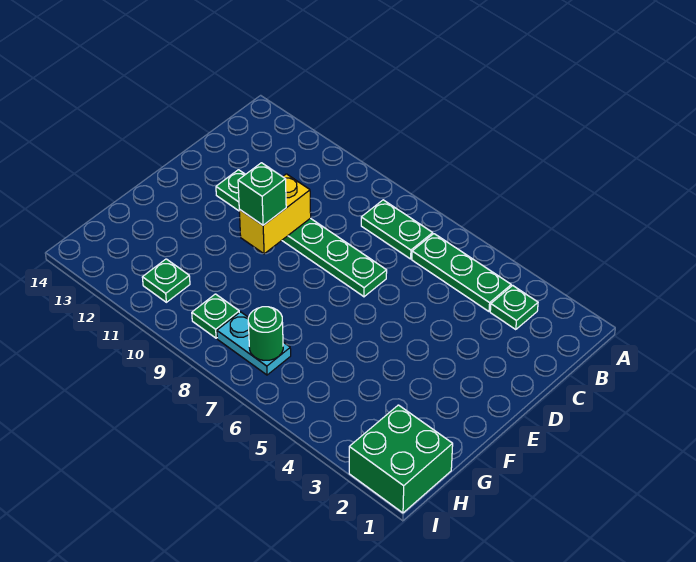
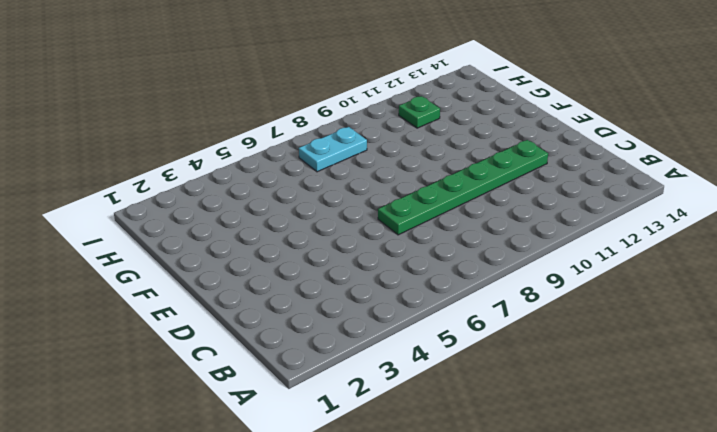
none -> green plate B3 level 1
none -> green plate B4:B6 level 1

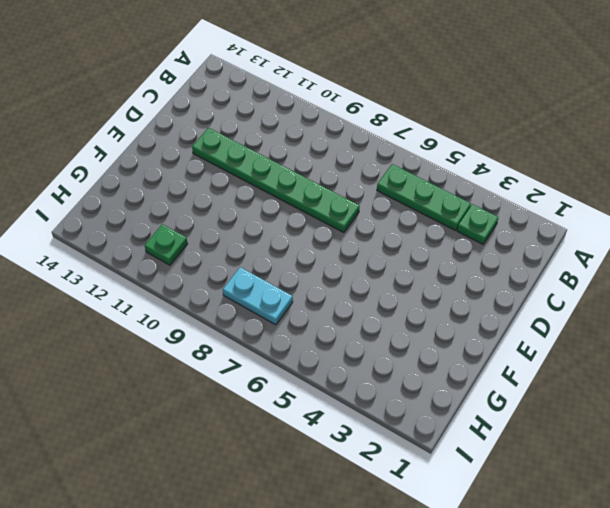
none -> green plate B7:B8 level 1
none -> green brick H1:I2 level 1

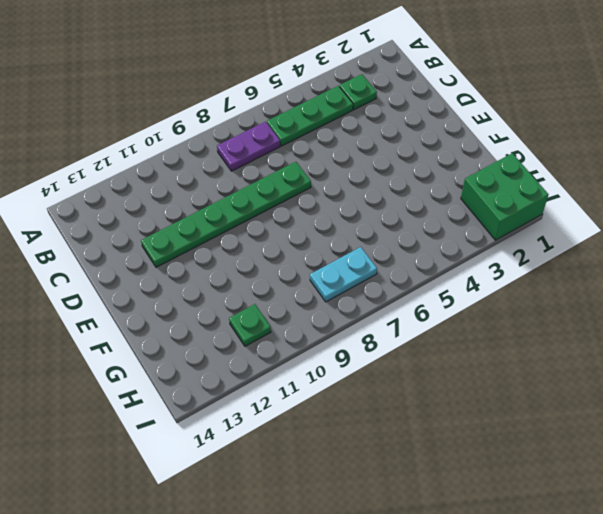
purple plate B7:B8 level 1 -> green plate B7:B8 level 1
none -> green plate H9 level 1
none -> yellow brick D10:E10 level 2

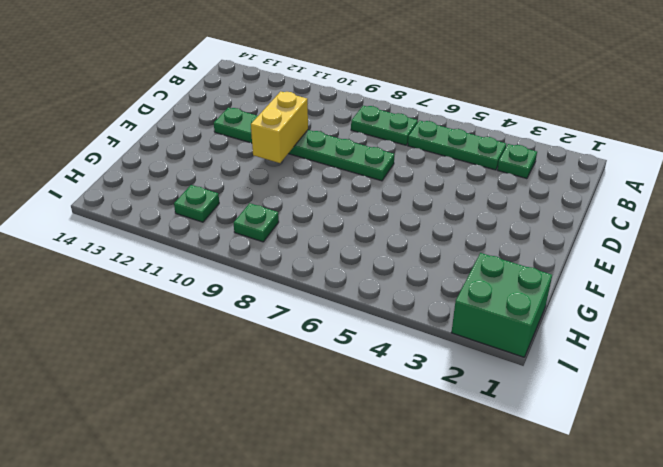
none -> cyan plate H7:H8 level 1
none -> green round brick H7 level 2

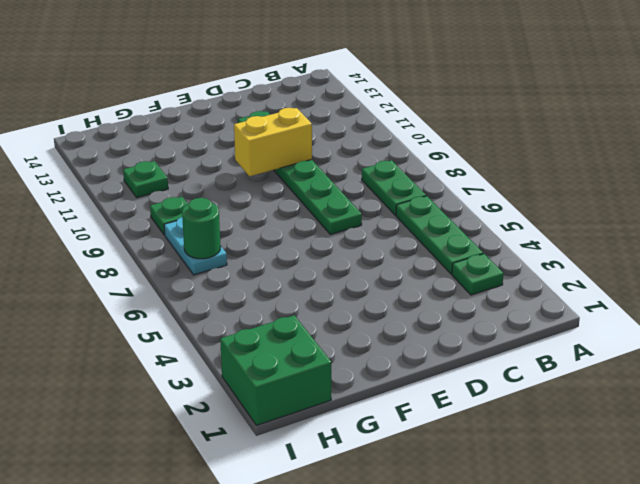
none -> green brick E10 level 3

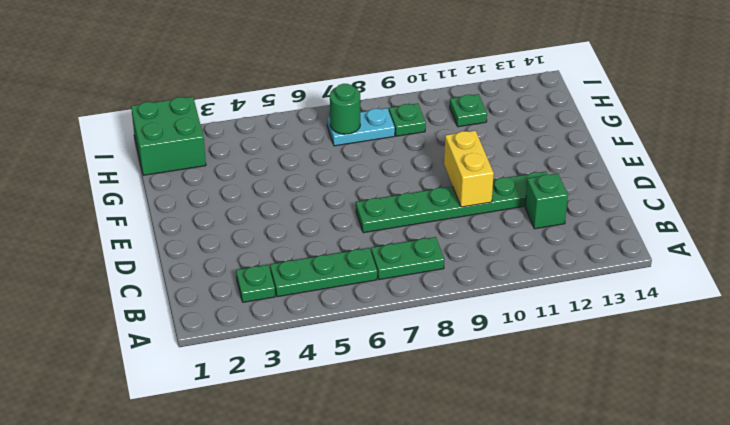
green brick C12 level 1 -> green brick E10 level 3

